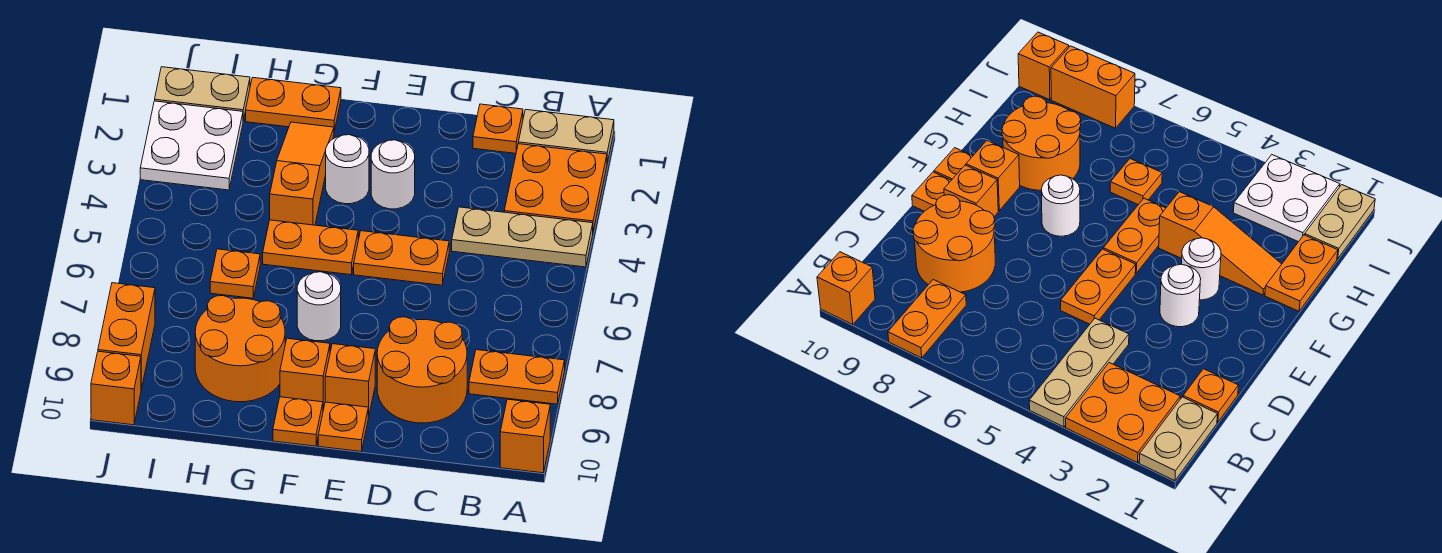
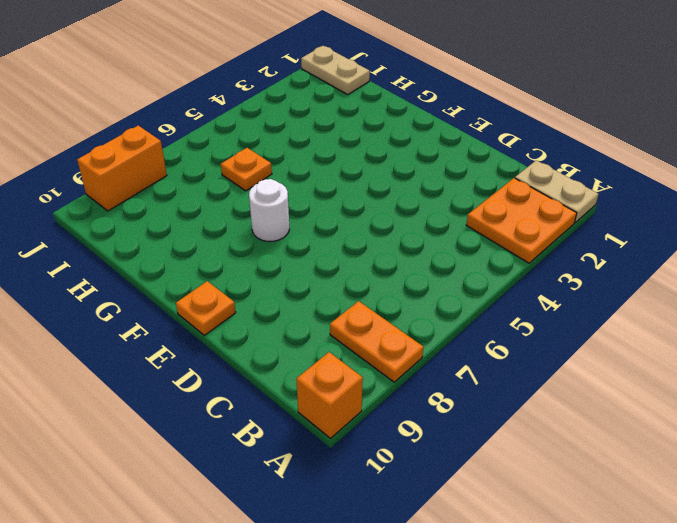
none -> tan plate A4:C4 level 1
none -> orange plate C1 level 1
none -> orange round brick C8:D9 level 1

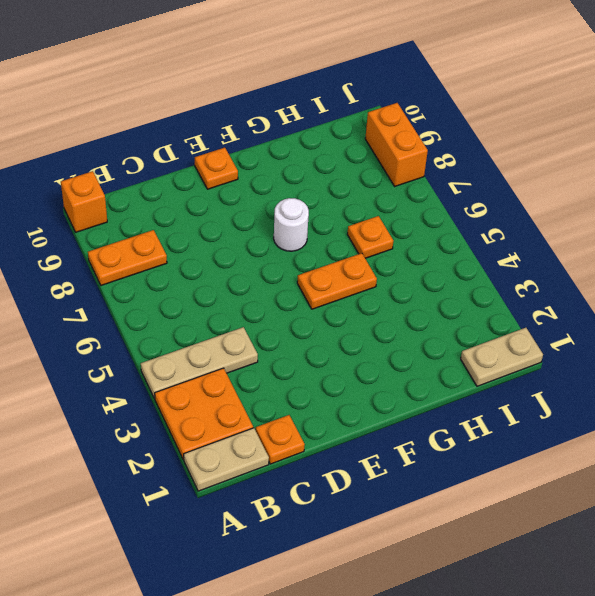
none -> orange round brick C8:D9 level 1
none -> orange plate D5:E5 level 1
none -> white round brick E3 level 1

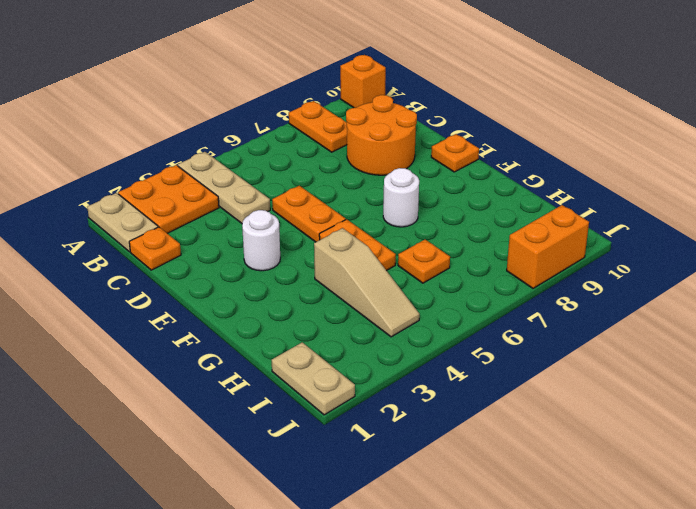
tan slope G4:I4 level 1 top G -> orange slope G2:G4 level 1 top 4
none -> orange brick E9 level 1
none -> white round brick F3 level 1
none -> orange brick F9 level 1

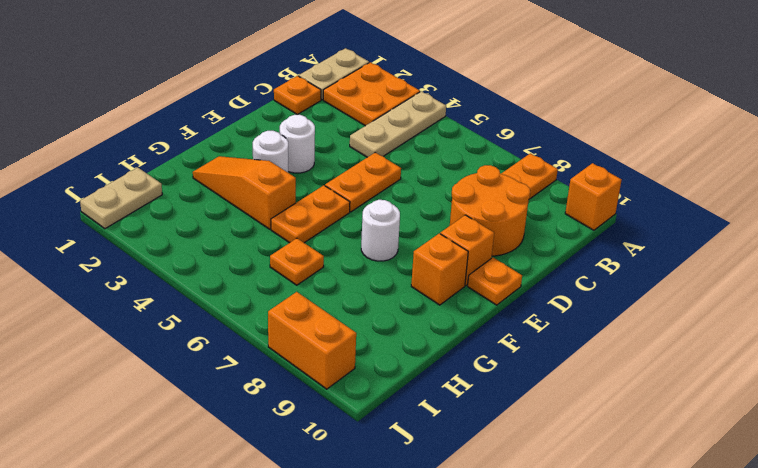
none -> orange plate F10 level 1
none -> orange plate G1:H1 level 1
none -> orange round brick G8:H9 level 1

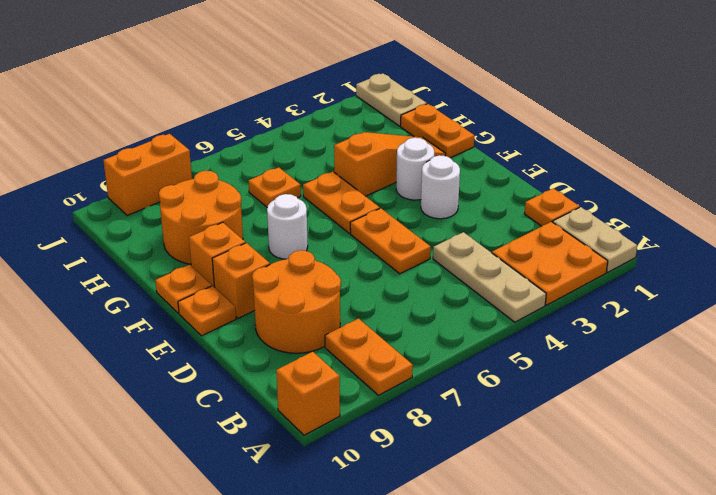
none -> white plate I2:J3 level 1
none -> orange brick J10 level 1

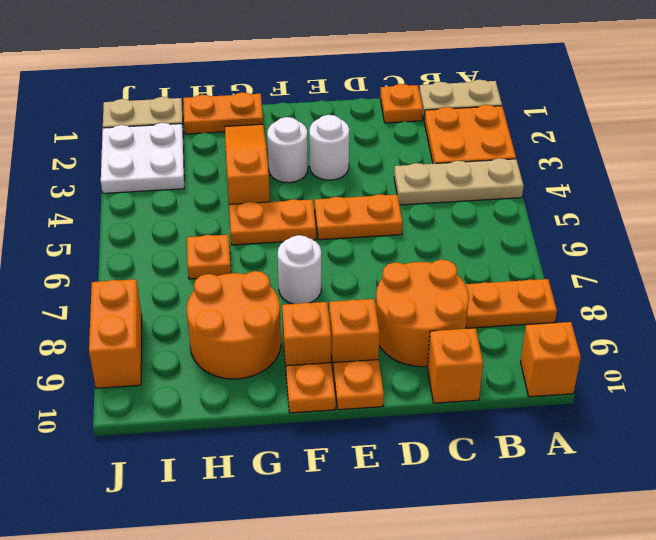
orange brick C10 level 1 -> orange brick J10 level 1

